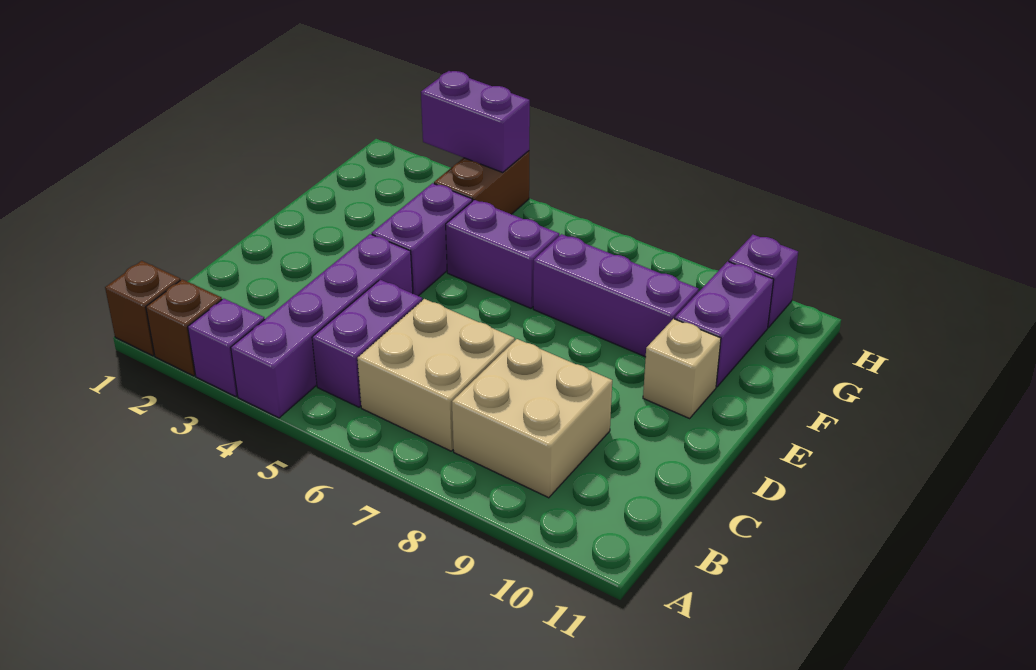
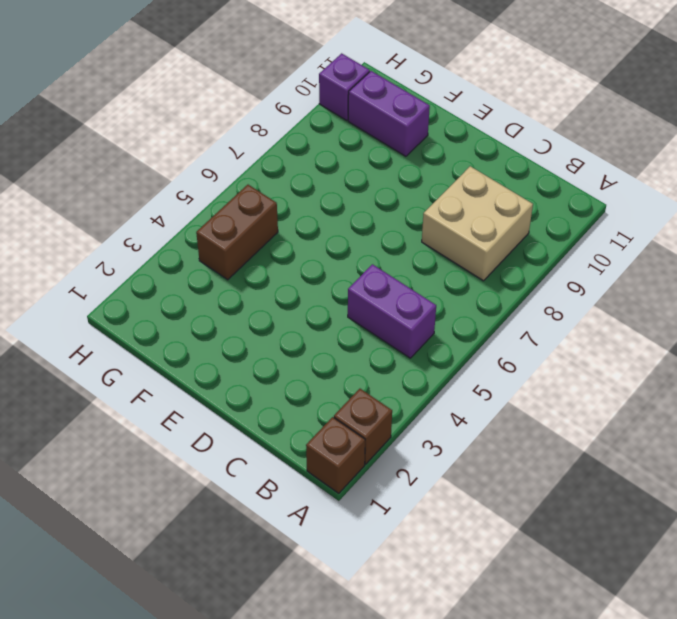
brown brick G4:G5 level 1 -> brown brick G4:H4 level 1
none -> purple brick A3 level 1
none -> purple brick A4:D4 level 1
none -> tan brick B6:C7 level 1

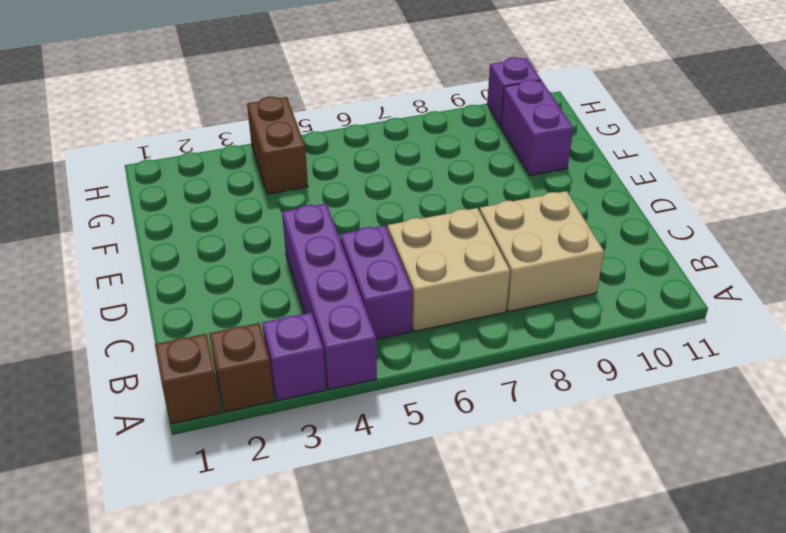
none -> purple brick E4:F4 level 1
none -> tan brick E10 level 1
none -> purple brick F5:F6 level 1

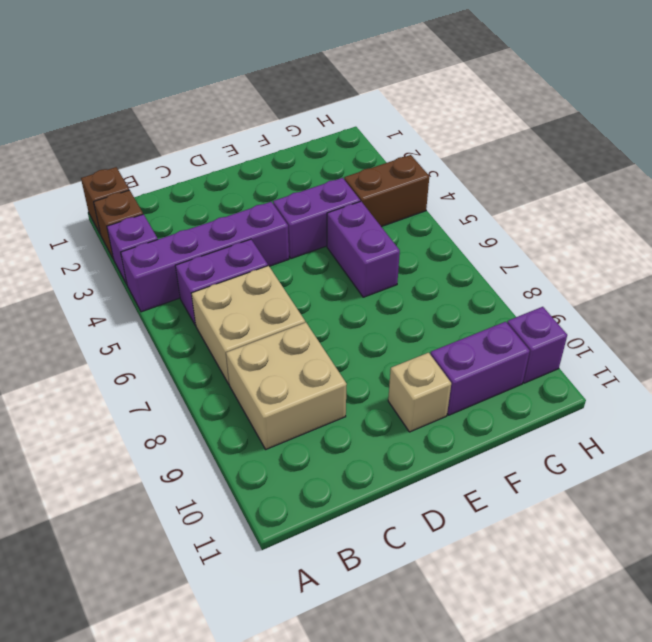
none -> purple brick F7:F9 level 1
none -> purple brick H3:H4 level 2

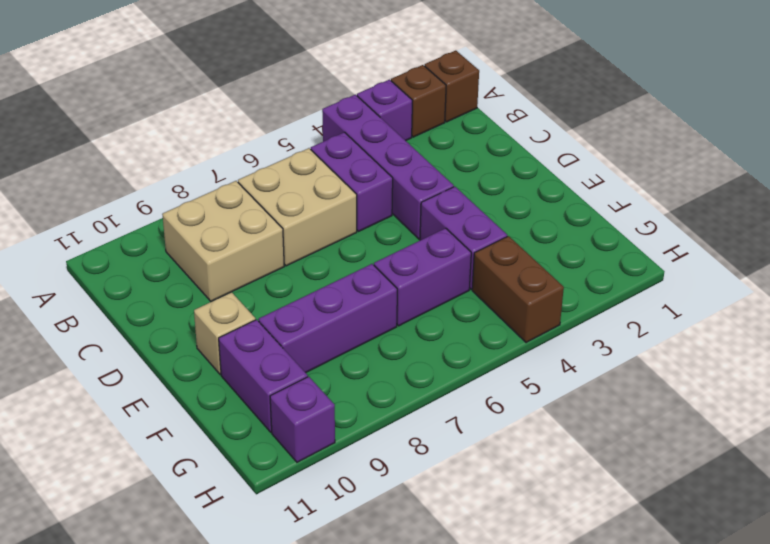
none -> purple brick H3:H4 level 2

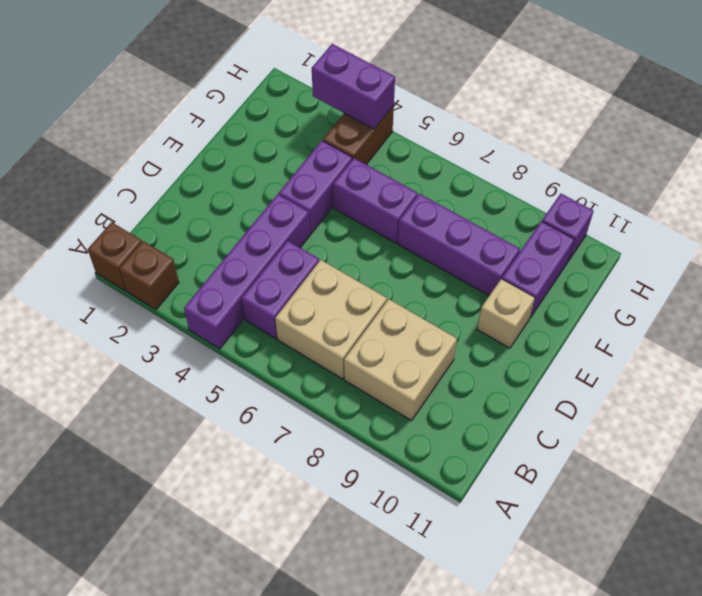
none -> purple brick A3 level 1

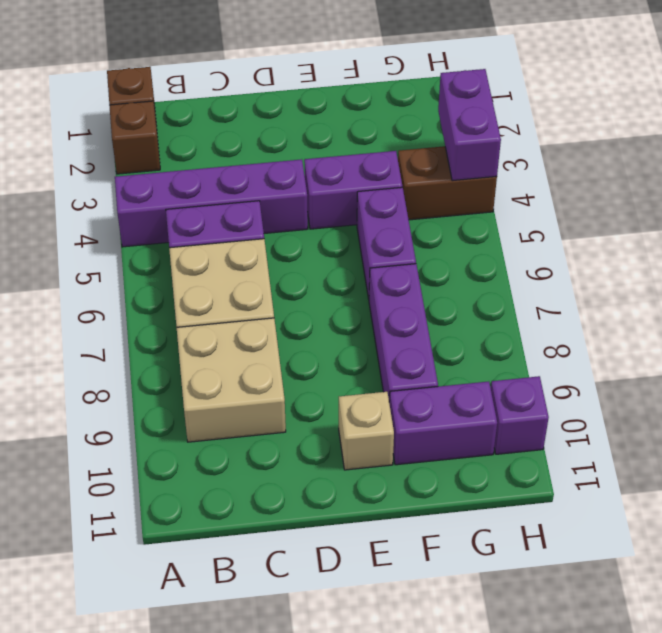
none -> purple brick A3 level 1

